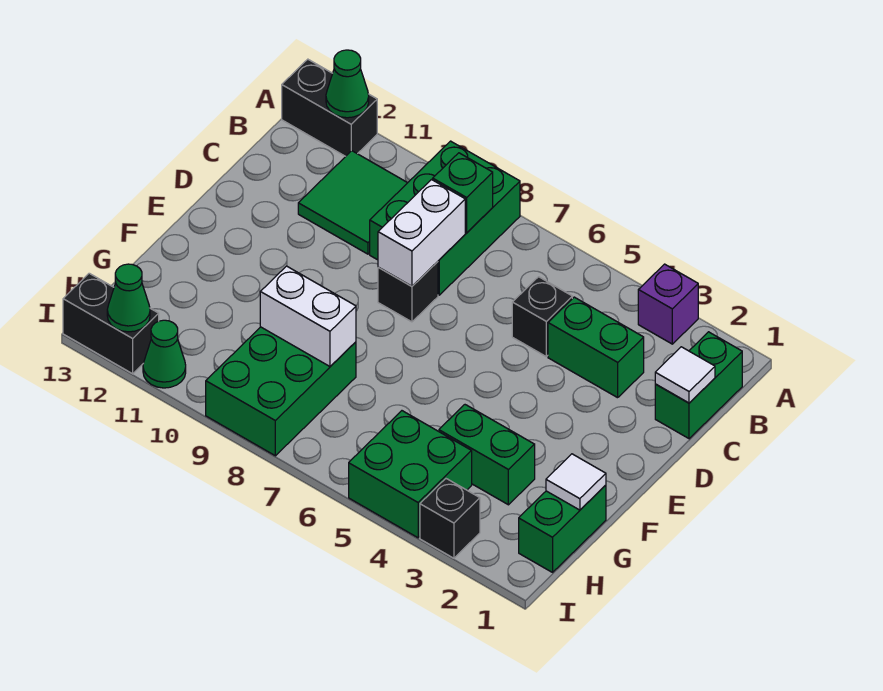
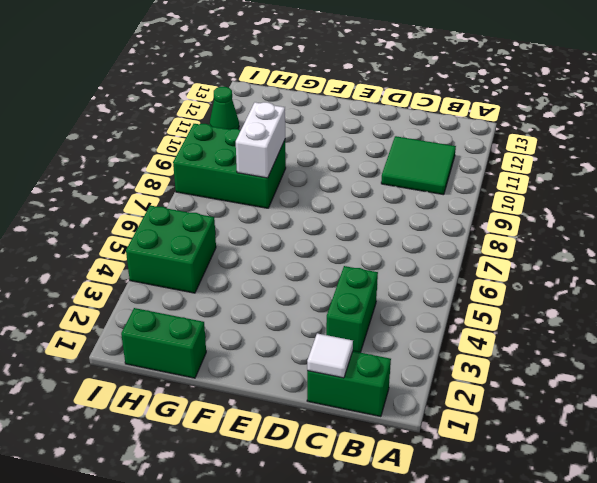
none -> purple brick A3 level 1
none -> green brick A8:C9 level 1
none -> black brick A12:A13 level 1

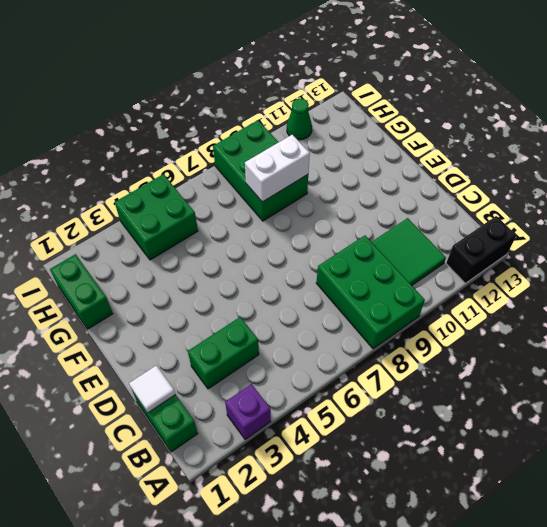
none -> black brick C5 level 1
none -> black brick D8 level 1
none -> green brick G3:G4 level 1

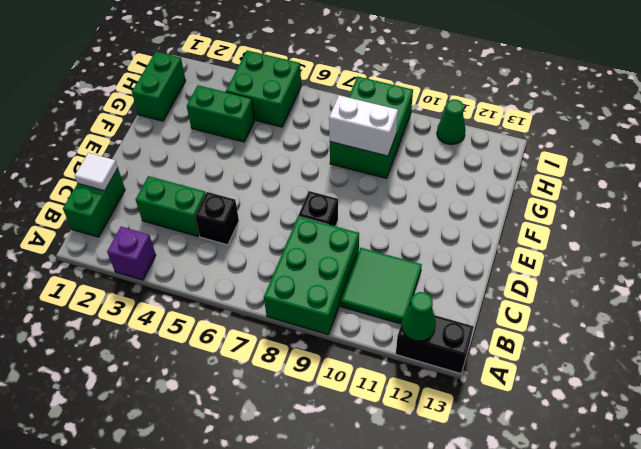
none -> black brick I3 level 1
none -> black brick I12:I13 level 1
none -> green brick B8 level 2

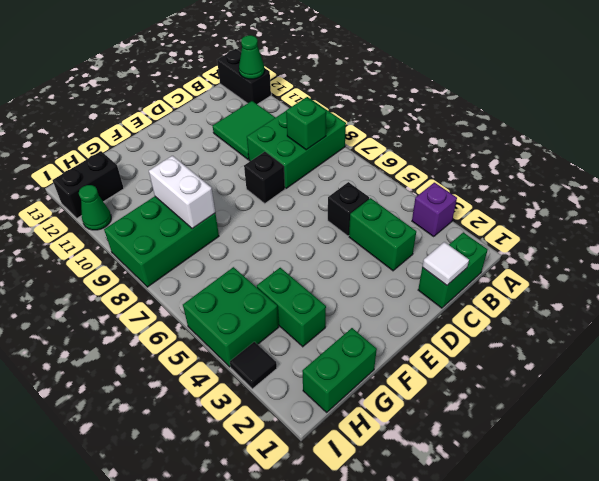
black brick H12:I12 level 1 -> black brick I12:I13 level 1
black tile I3 level 1 -> black brick I3 level 1
none -> white brick C8:D8 level 2
none -> white tile G1 level 2
none -> green cone I12 level 2

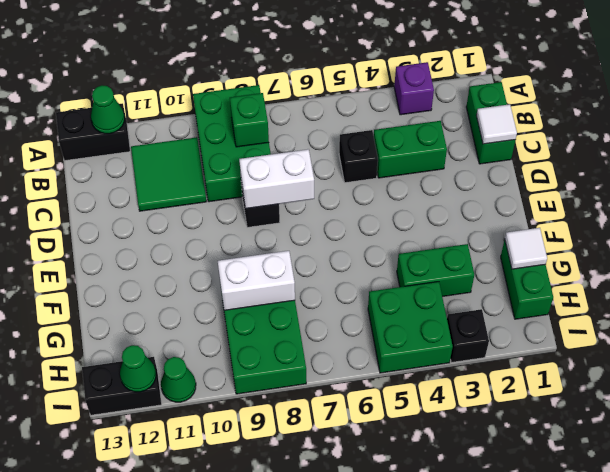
white brick D7:D8 level 2 -> white brick C8:D8 level 2

